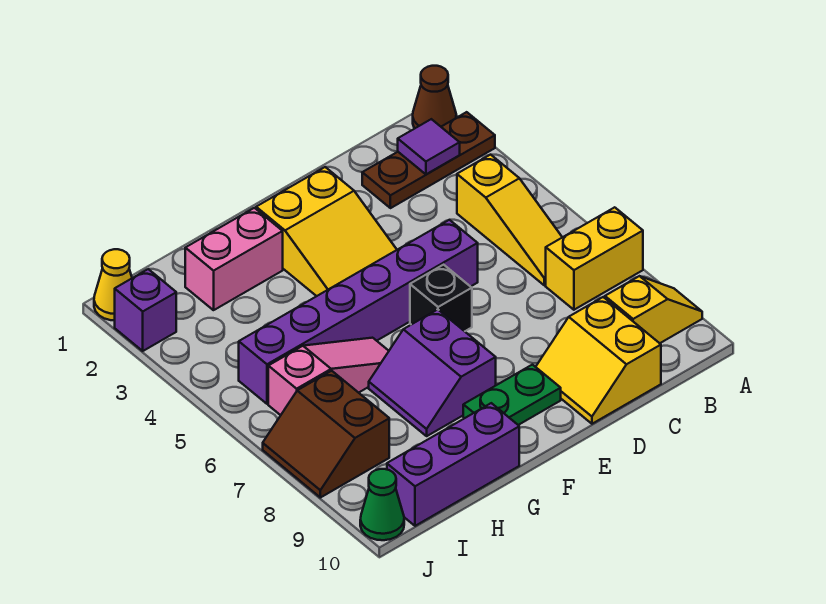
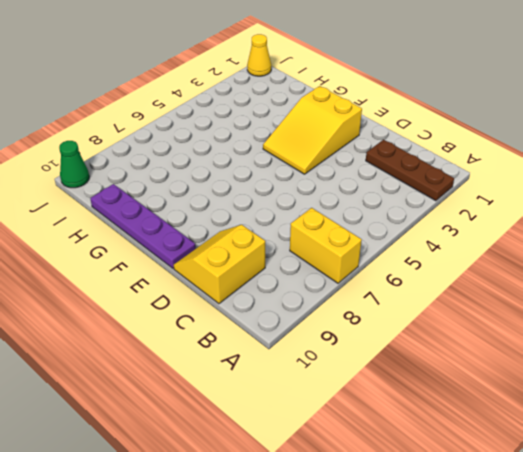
purple plate E10:H10 level 1 -> purple brick G10:I10 level 1
none -> brown cone A1 level 1
none -> yellow slope A9:B9 level 1 top B
none -> yellow slope B4:B6 level 1 top 4

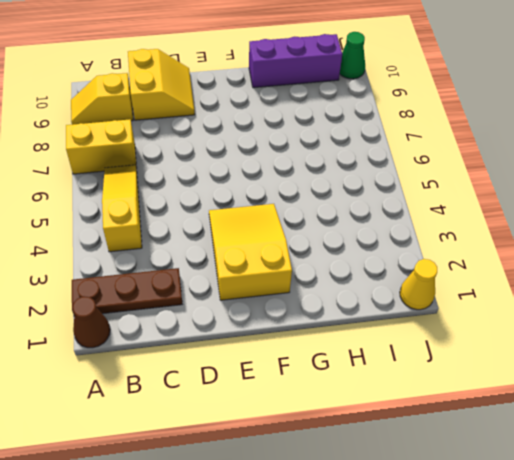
none -> purple brick D5:I5 level 1
none -> black brick E6 level 1
none -> green plate E9:F9 level 1

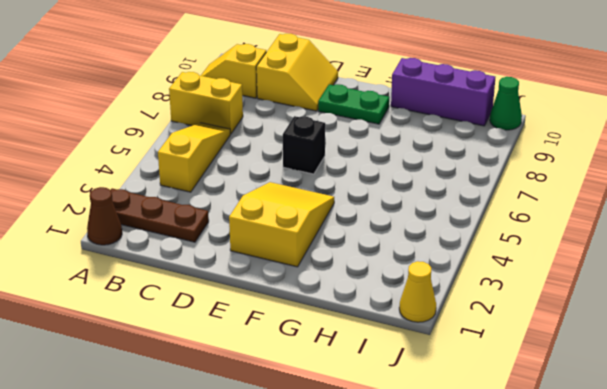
none -> purple brick D5:I5 level 1
none -> purple slope F7:G8 level 1 top F
none -> pink brick G2:H2 level 1

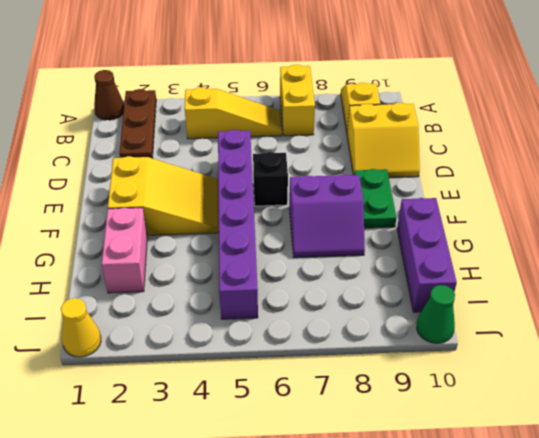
none -> pink slope G6:I6 level 1 top I
none -> brown slope I7:J8 level 1 top I
none -> purple brick J2 level 1

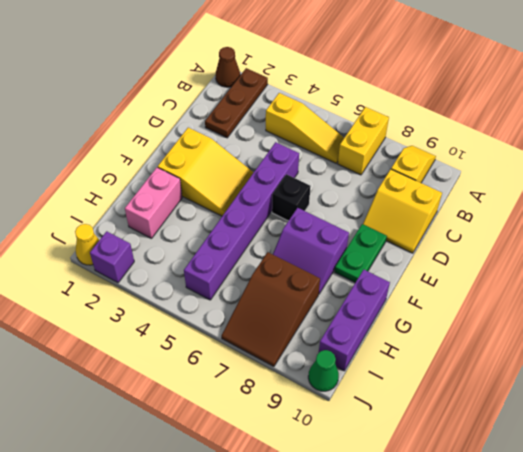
brown slope H7:J8 level 1 top H -> brown slope I7:J8 level 1 top I
none -> pink slope G6:I6 level 1 top I
none -> purple tile B2 level 2

